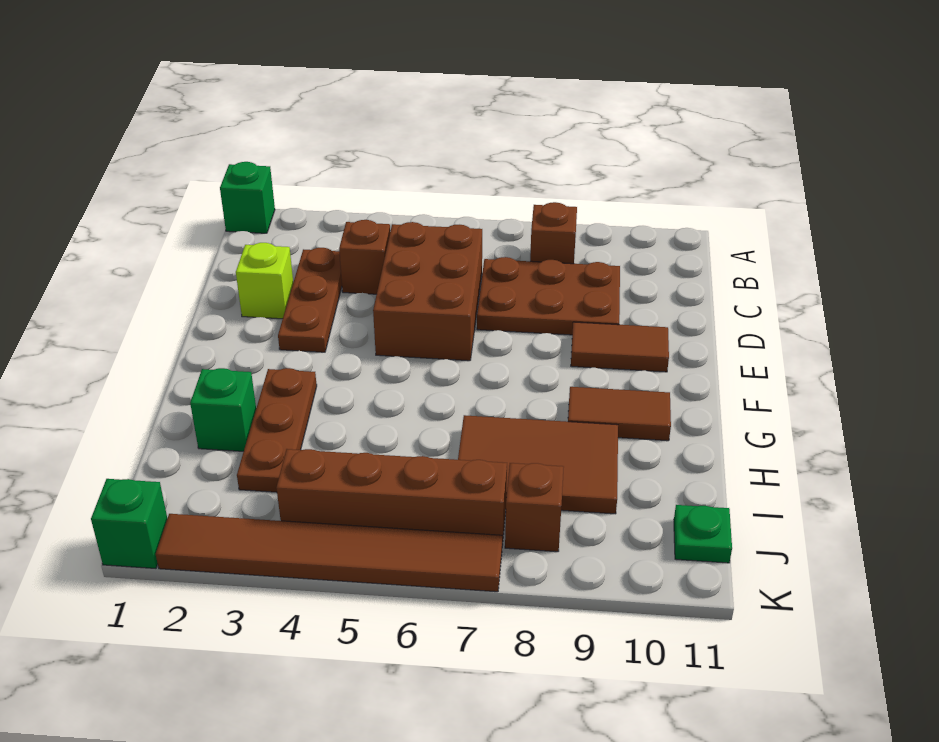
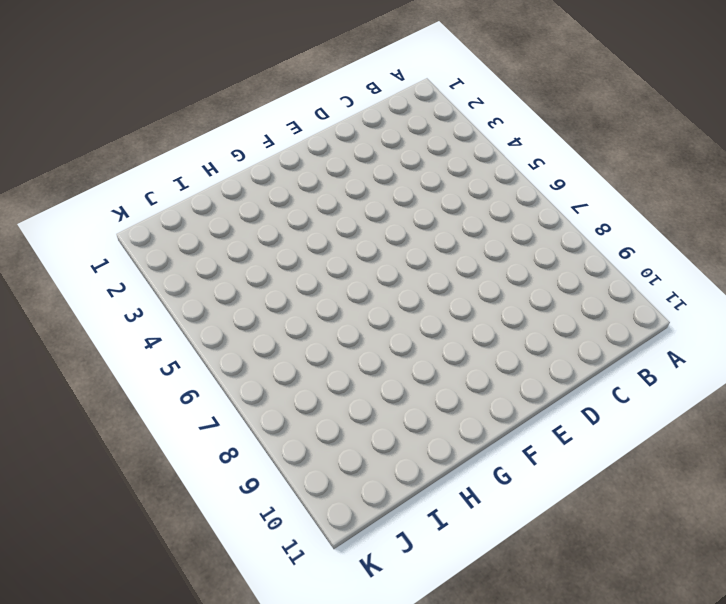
none -> green brick A1 level 1
none -> brown brick B8 level 1
none -> brown plate C3:E3 level 1

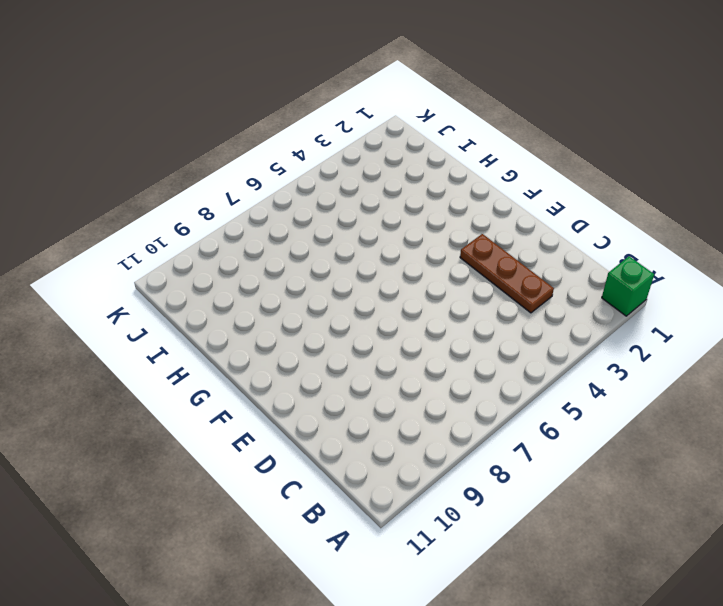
none -> brown brick B8 level 1
none -> brown brick C4 level 1
none -> brown brick C5:E6 level 1

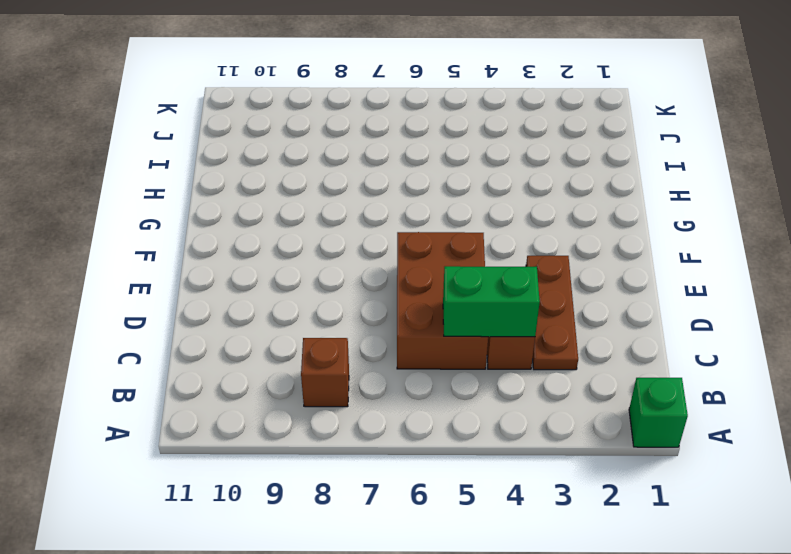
green brick C4:C5 level 2 -> none
none -> brown plate C7:D9 level 1
none -> lime brick D2 level 1
none -> brown tile E9:E10 level 1

